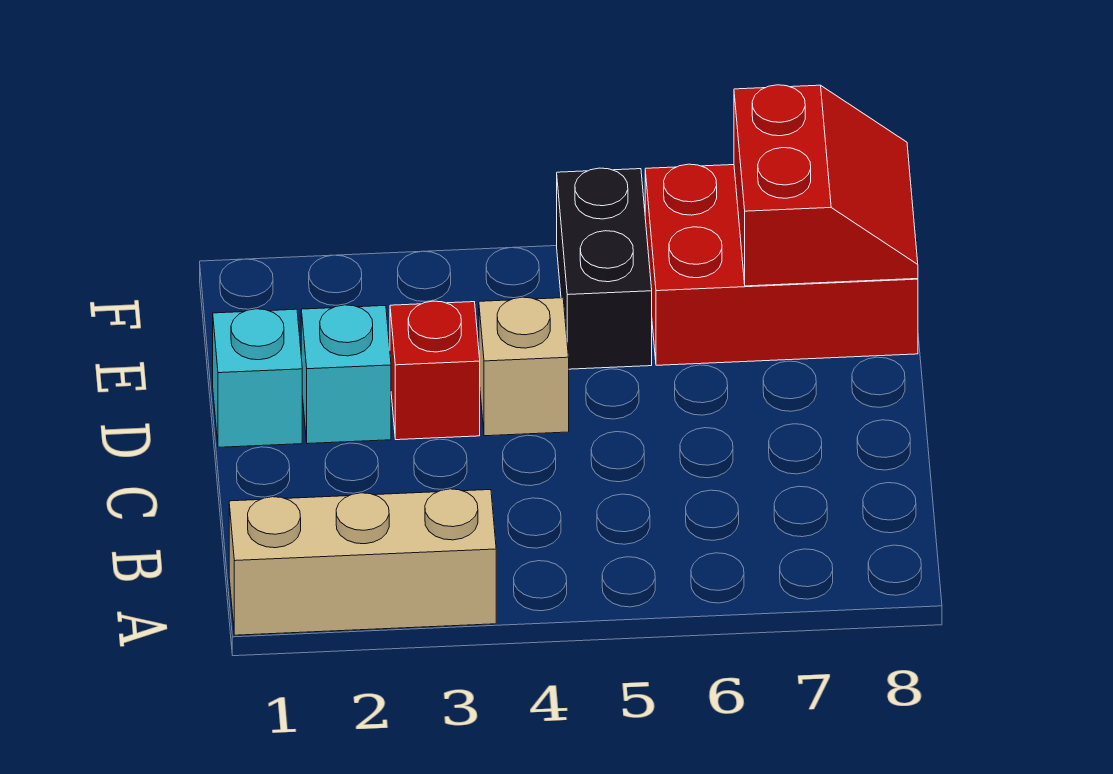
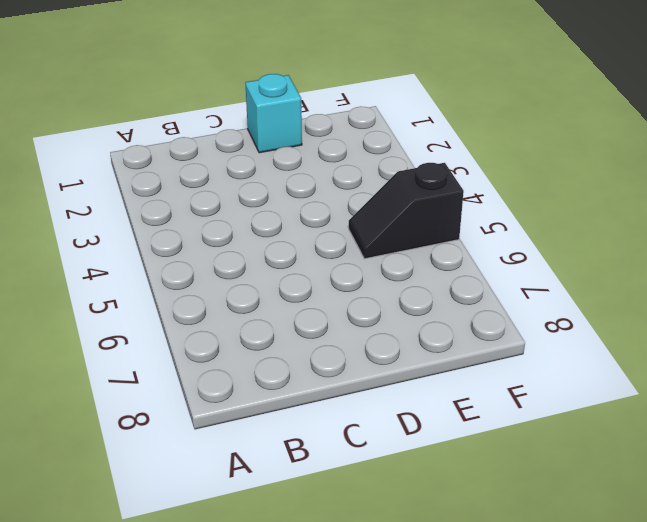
black slope E5:F5 level 1 top F -> black brick E5:F5 level 1
none -> tan brick A1:A3 level 1
none -> cyan brick D2 level 1

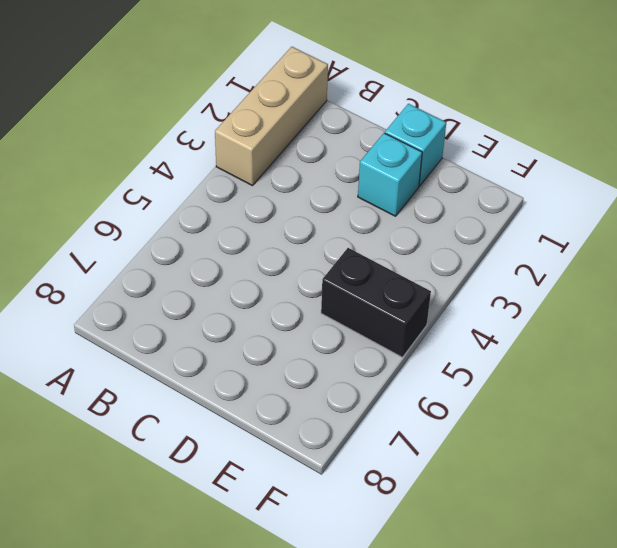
none -> red brick D3 level 1
none -> tan brick D4 level 1

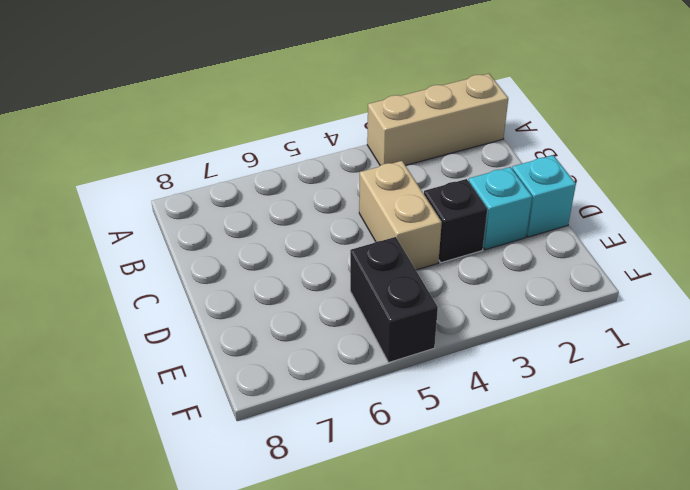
tan brick C4:D4 level 1 -> tan brick D4 level 1
black brick D3 level 1 -> red brick D3 level 1
none -> red brick E6:F8 level 1
none -> red slope E7:F8 level 2 top 7

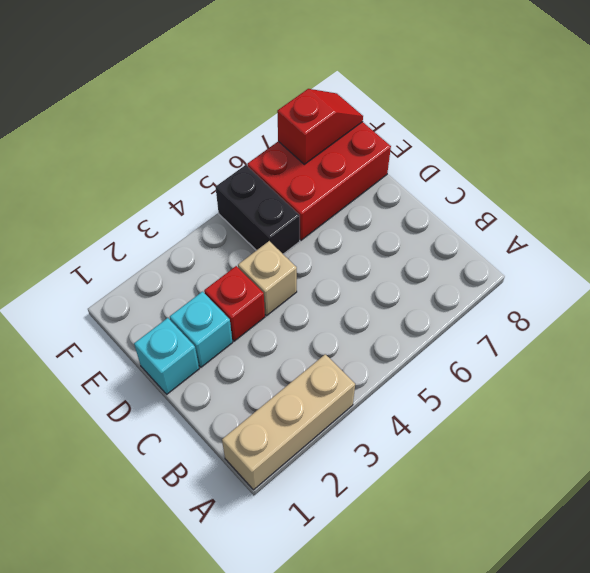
red slope F7:F8 level 2 top 7 -> red slope E7:F8 level 2 top 7

